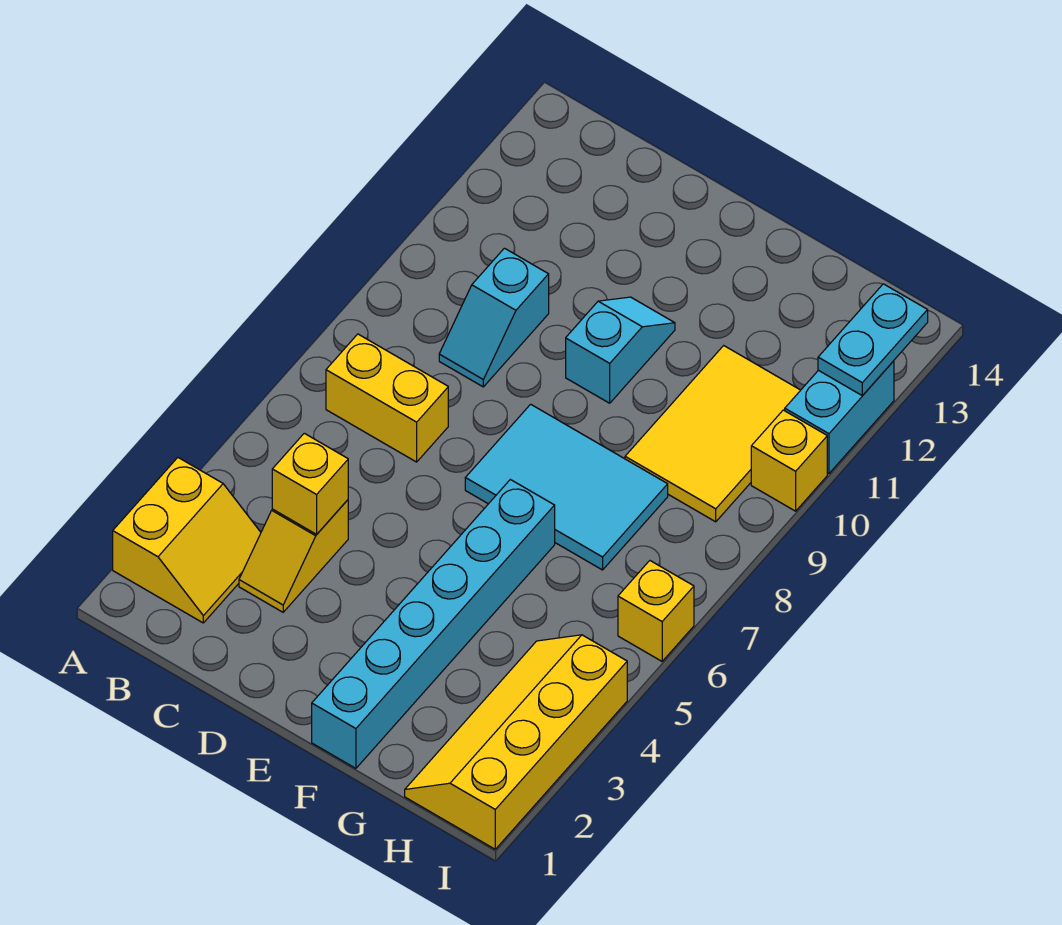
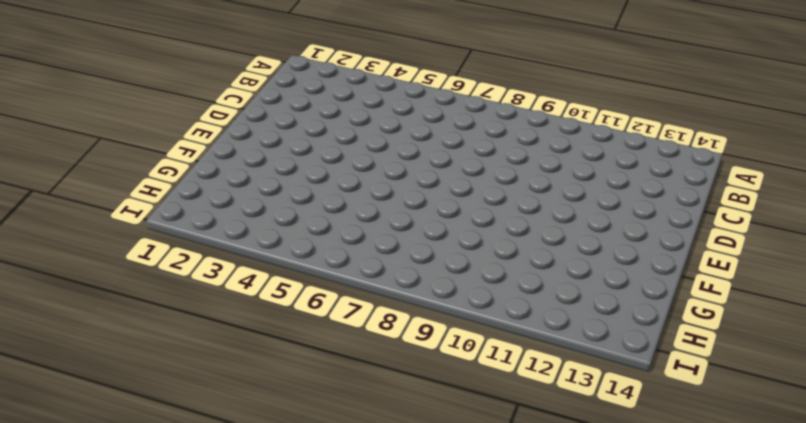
none -> yellow slope A2:B3 level 1 top A
none -> yellow brick B7:C7 level 1
none -> yellow slope C3:C4 level 1 top 4

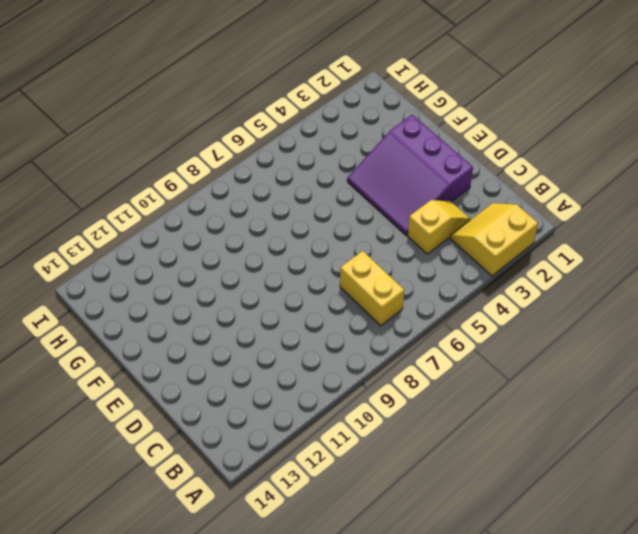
purple slope D2:F4 level 1 top 2 -> cyan brick F1:F6 level 1
none -> cyan slope C9:C10 level 1 top 10
none -> cyan tile E7:G8 level 1
none -> cyan slope E10:E11 level 1 top 10

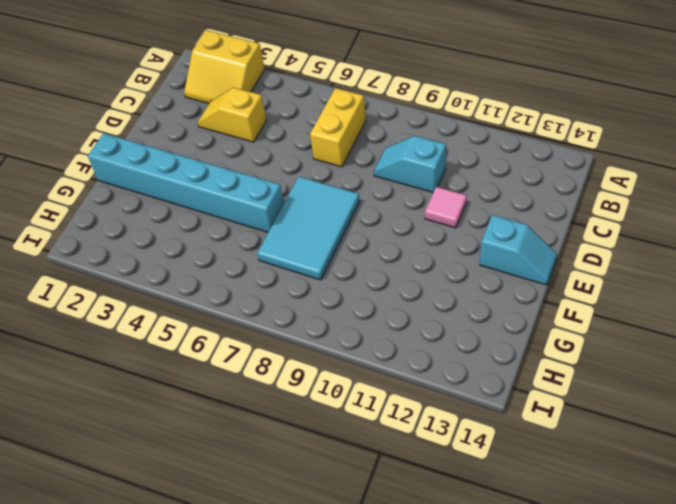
pink tile D11 level 1 -> none
cyan slope E13:E14 level 1 top 13 -> cyan slope E10:E11 level 1 top 10
none -> yellow tile G9:H11 level 1
none -> yellow slope H1:I4 level 1 top I
none -> yellow brick I6 level 1

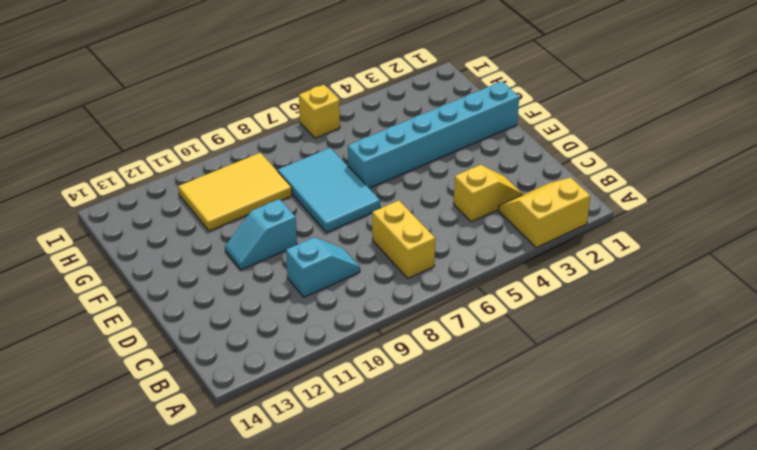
none -> yellow slope H1:I4 level 1 top I
none -> yellow brick I10 level 1
none -> cyan brick I11:I12 level 1

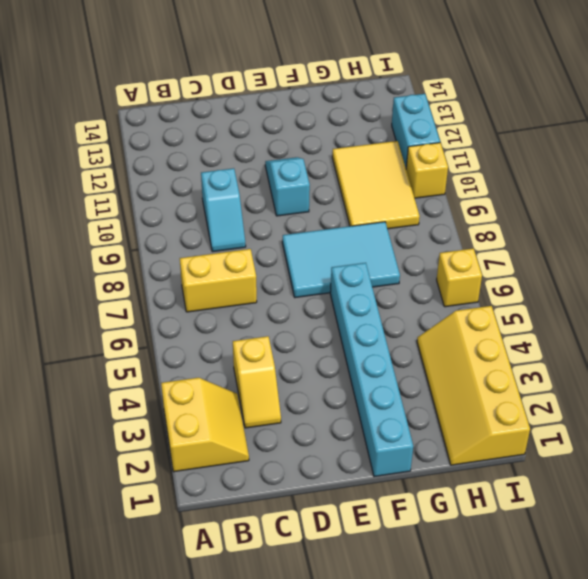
none -> yellow brick C4 level 2
none -> cyan plate I12:I13 level 2

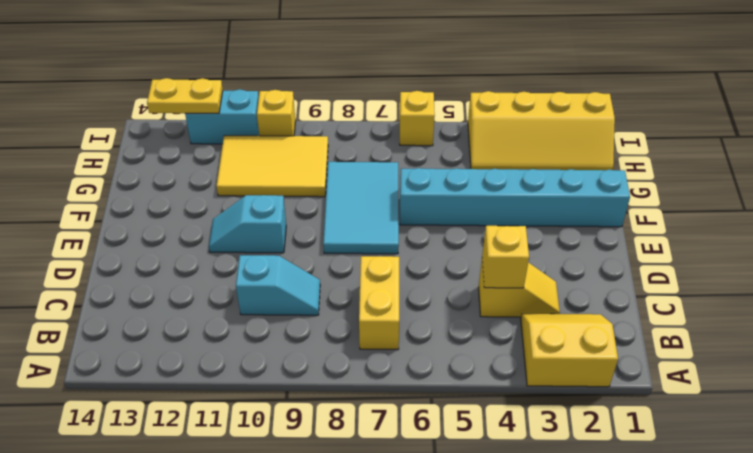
yellow plate I12:I13 level 2 -> cyan plate I12:I13 level 2

